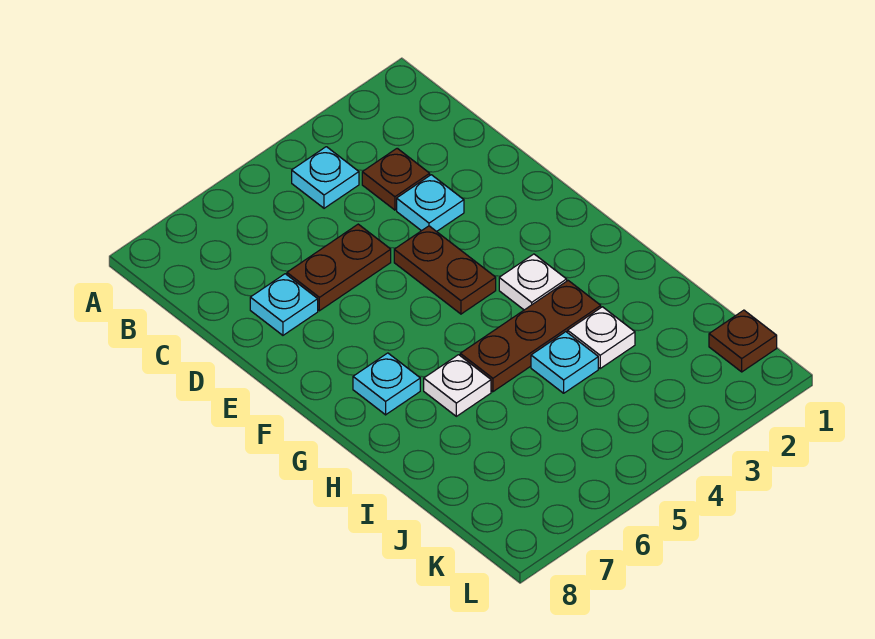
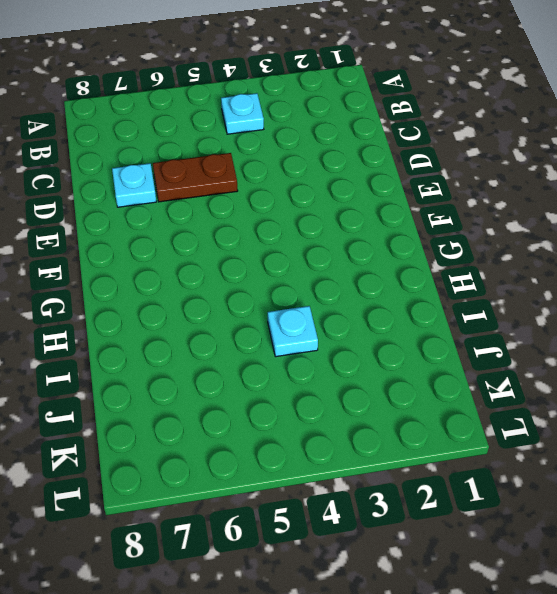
none -> brown plate C3 level 1
none -> cyan plate D3 level 1
none -> brown plate E4:F4 level 1

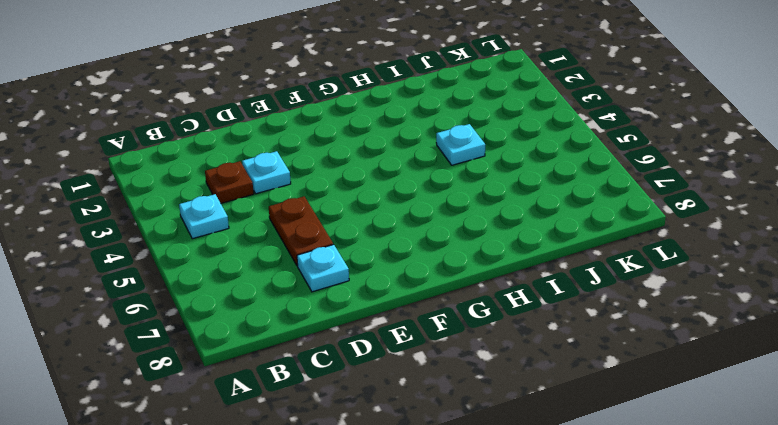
none -> brown plate E4:F4 level 1
none -> white plate G3 level 1
none -> cyan plate G7 level 1

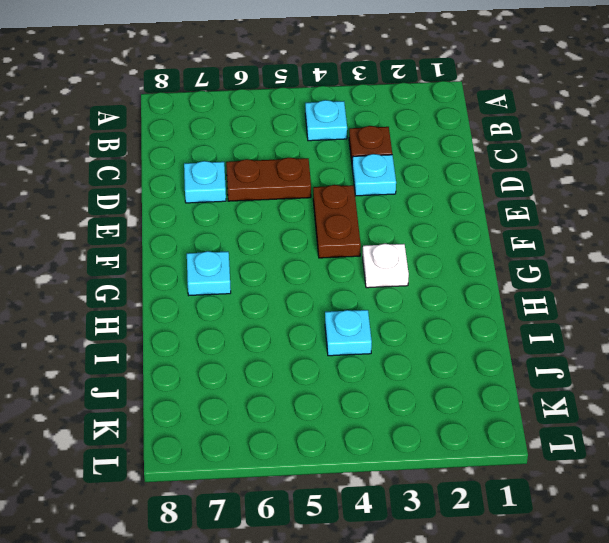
none -> brown plate H3:H5 level 1
none -> white plate H6 level 1
none -> white plate I3 level 1

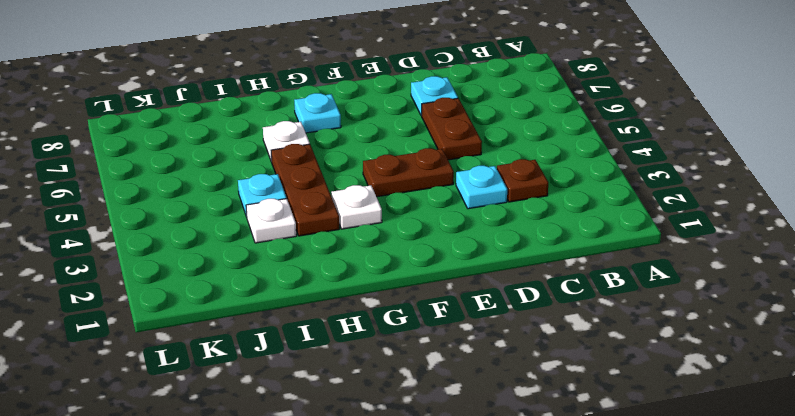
none -> cyan plate B4 level 1
none -> brown plate K1 level 1

